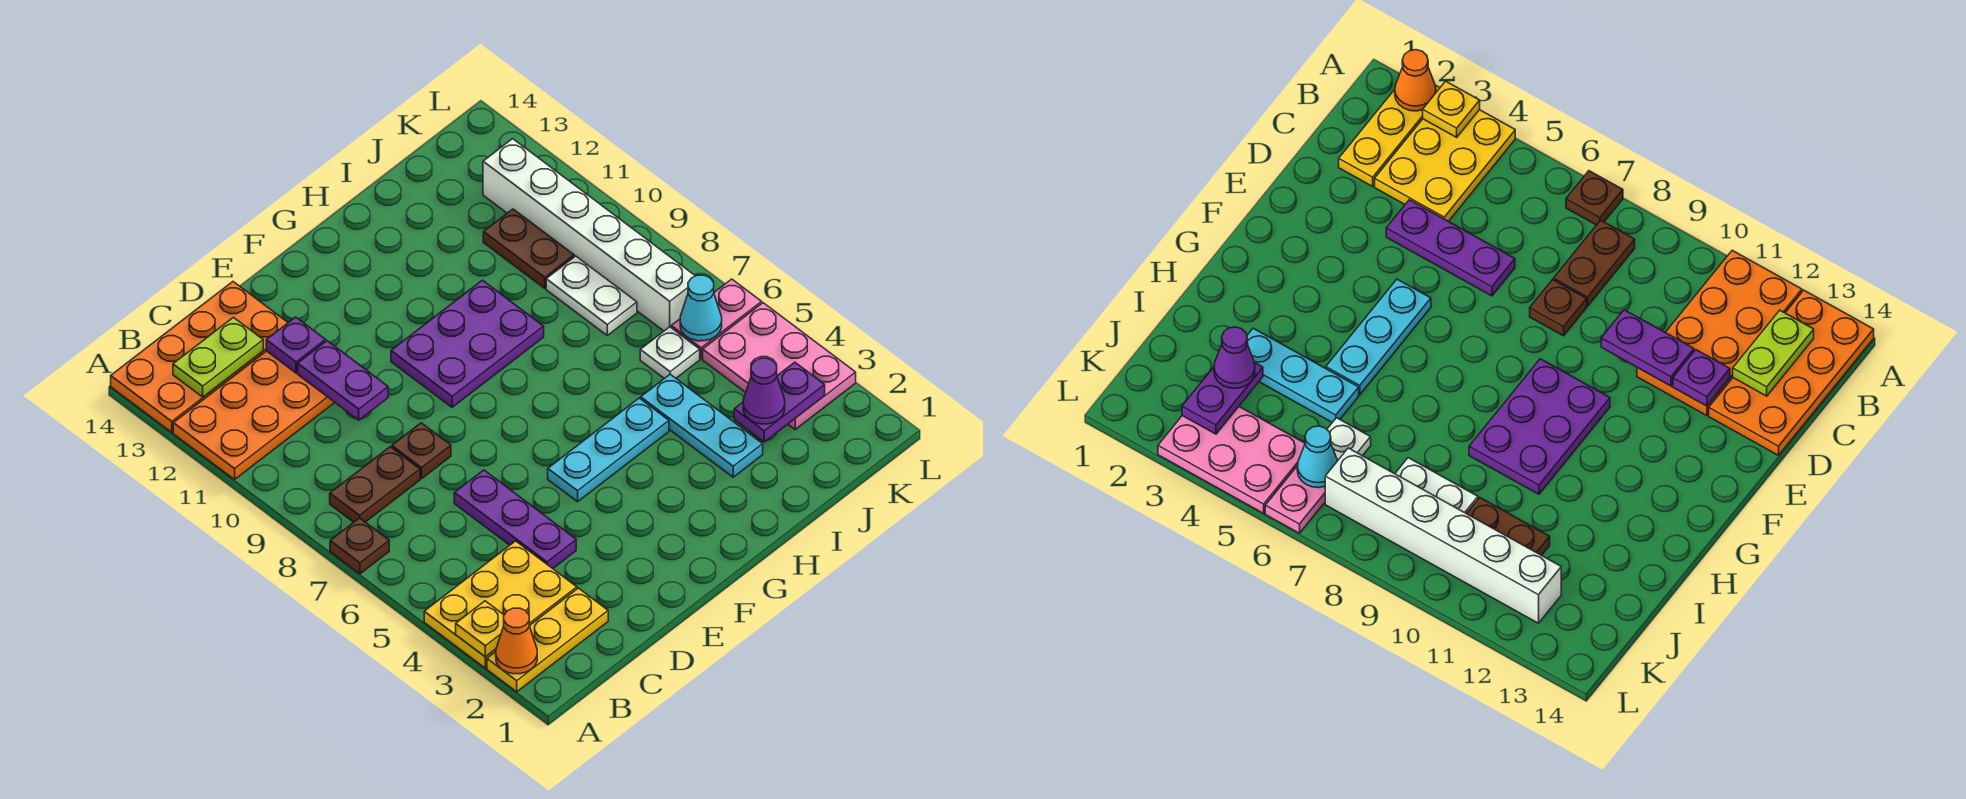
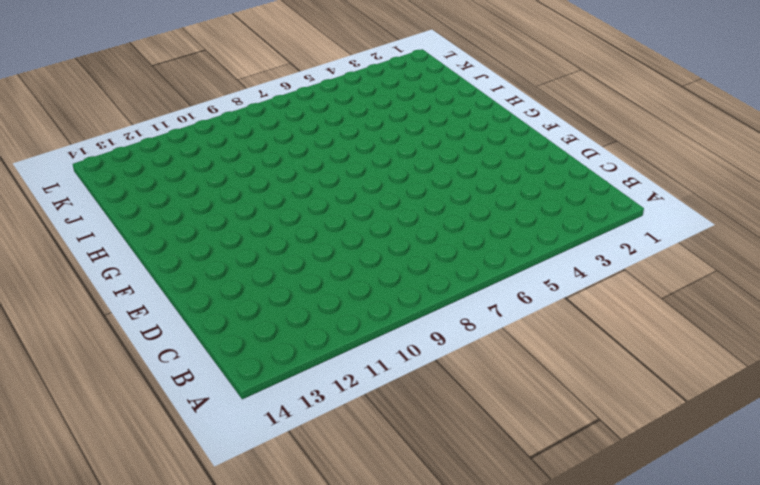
none -> yellow plate A2:C2 level 1
none -> yellow plate A3:C4 level 1
none -> brown plate A7 level 1

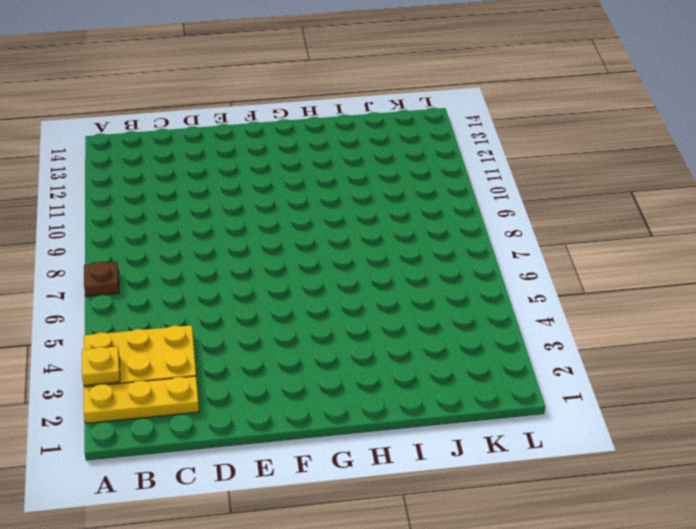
none -> orange plate A11:D12 level 1
none -> orange plate A13:D14 level 1
none -> brown plate B8:C8 level 1

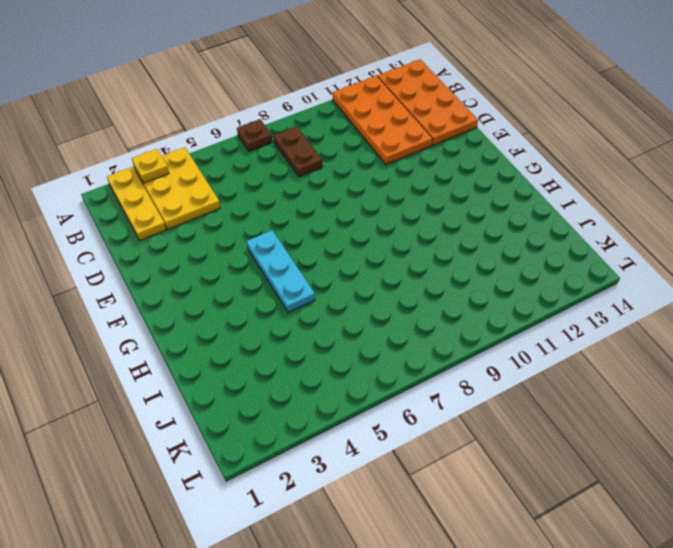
none -> purple plate D4:D6 level 1
none -> brown plate D8 level 1
none -> purple plate F9:H10 level 1

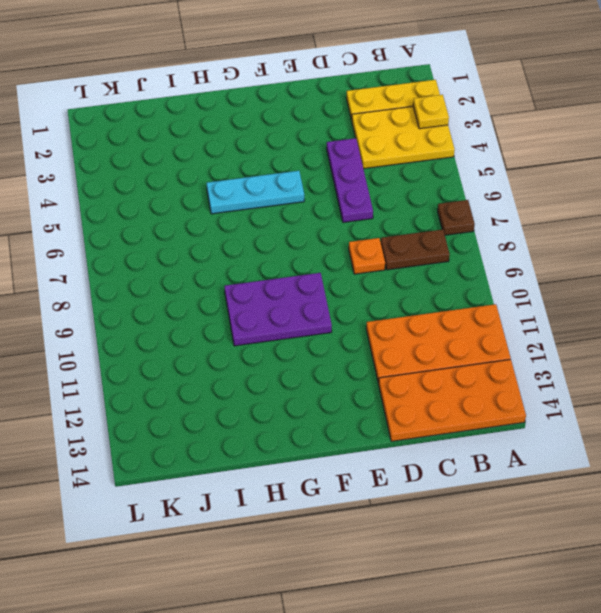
orange plate D8 level 1 -> brown plate D8 level 1
none -> cyan plate I3:I5 level 1
none -> white plate J6 level 1
none -> white plate J8:J9 level 1

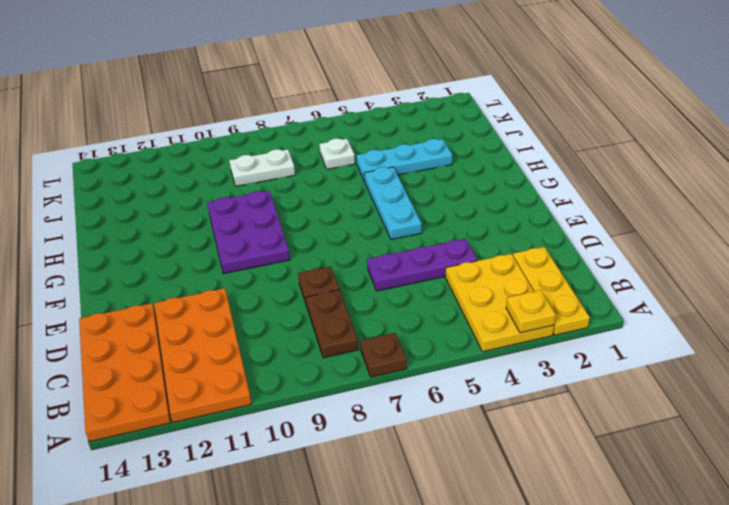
none -> brown plate J10:J11 level 1
none -> pink plate K3:L5 level 1
none -> pink plate K6:L6 level 1

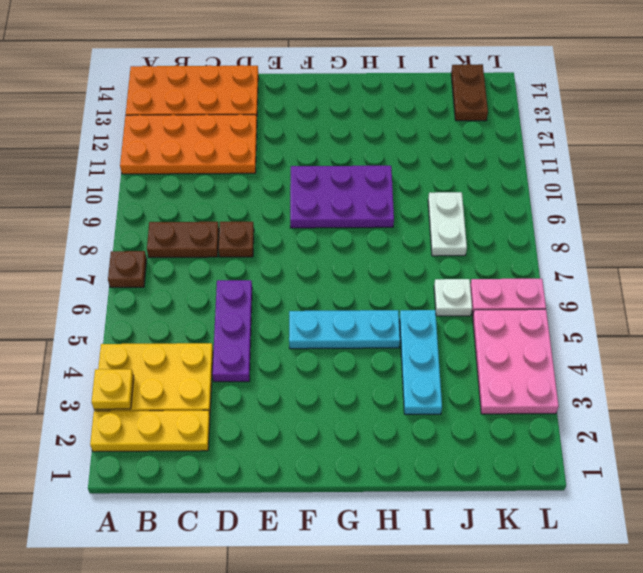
brown plate K13:K14 level 1 -> brown plate J10:J11 level 1
none -> white brick K7:K12 level 1
none -> orange cone A2 level 2
none -> lime plate B13:C13 level 2

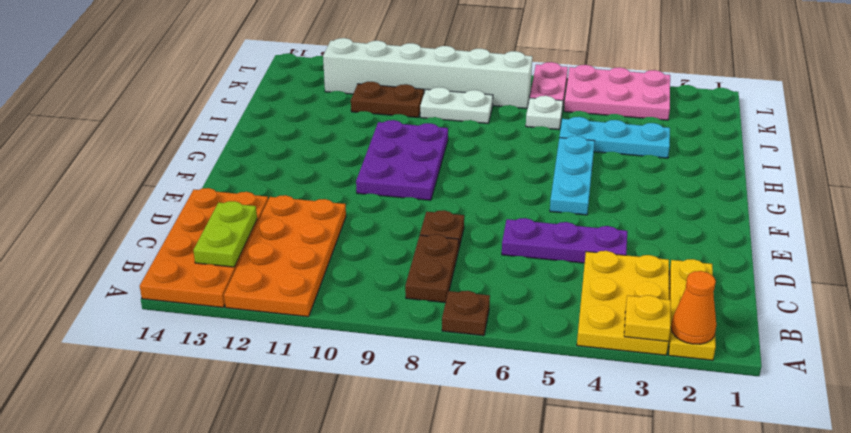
none -> purple plate D10:D11 level 2
none -> purple plate D12 level 2
none -> purple plate J3:K3 level 2

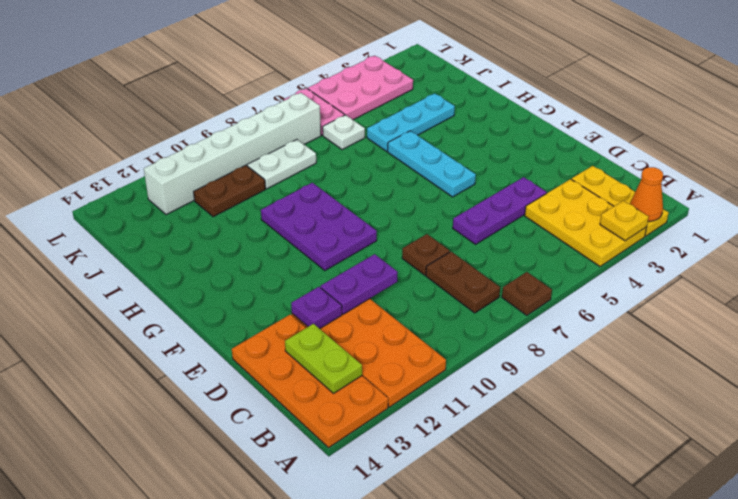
none -> purple plate J3:K3 level 2
none -> cyan cone K6 level 2
none -> purple cone J3 level 3

